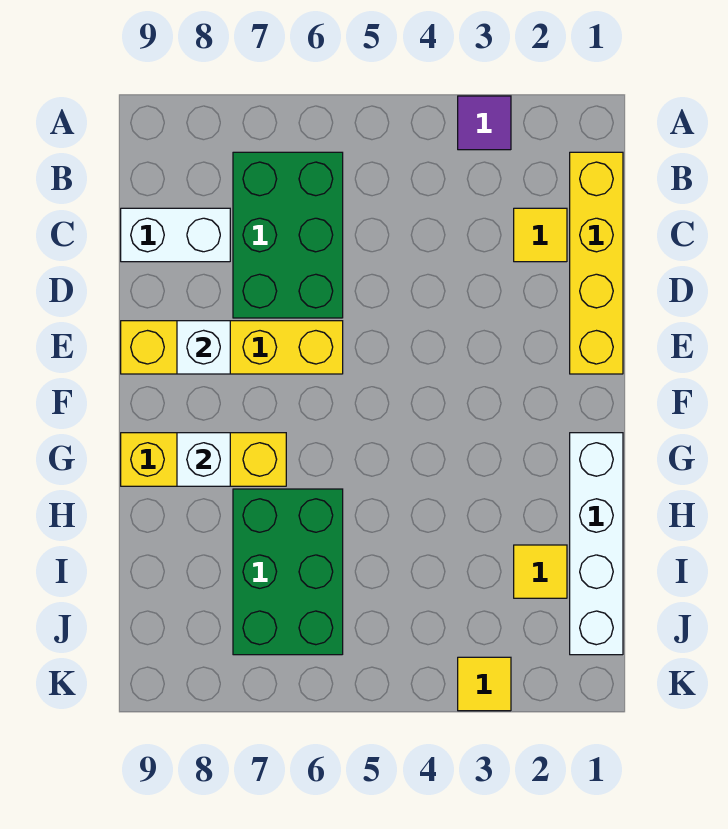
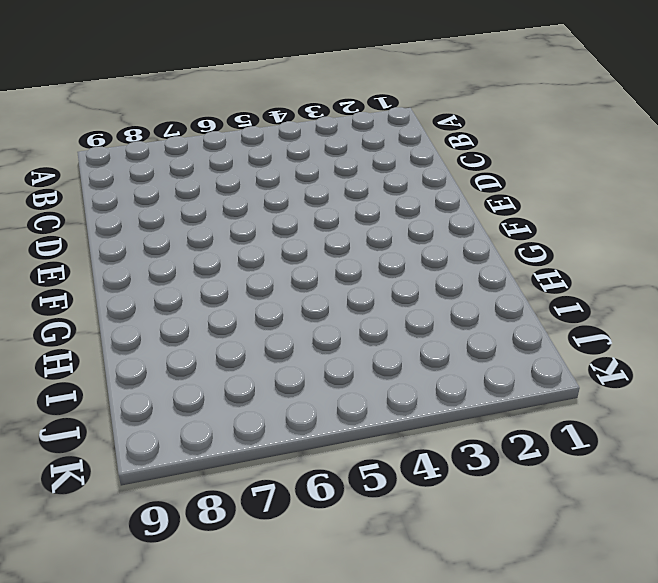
none -> purple tile A3 level 1
none -> yellow brick B1:E1 level 1
none -> green brick B6:D7 level 1

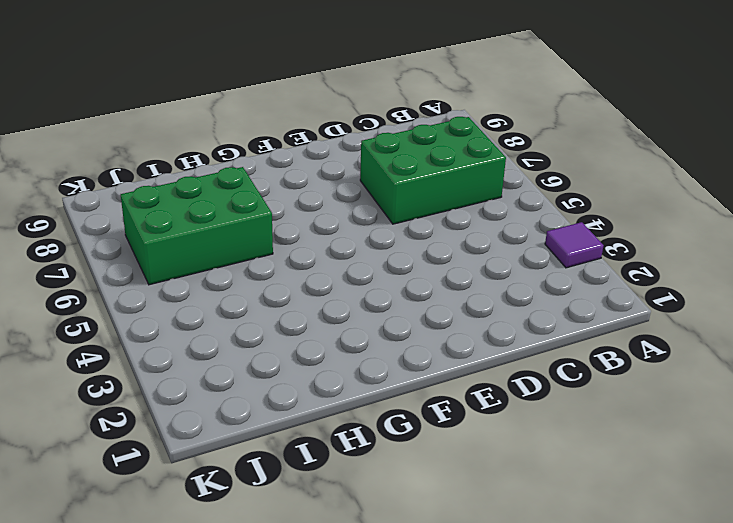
none -> yellow brick B1:E1 level 1
none -> yellow tile C2 level 1
none -> white brick C8:C9 level 1

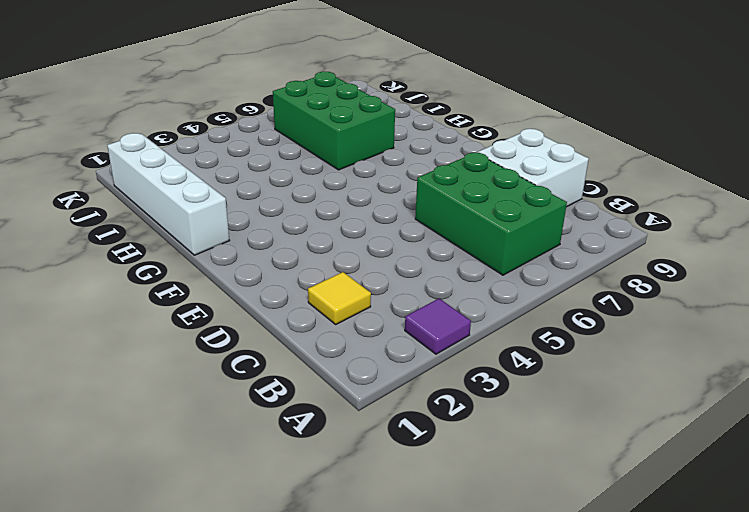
white brick C8:D9 level 1 -> white brick C8:C9 level 1
none -> yellow brick B1:E1 level 1
none -> yellow brick E6:E9 level 1
none -> yellow brick G7:G9 level 1

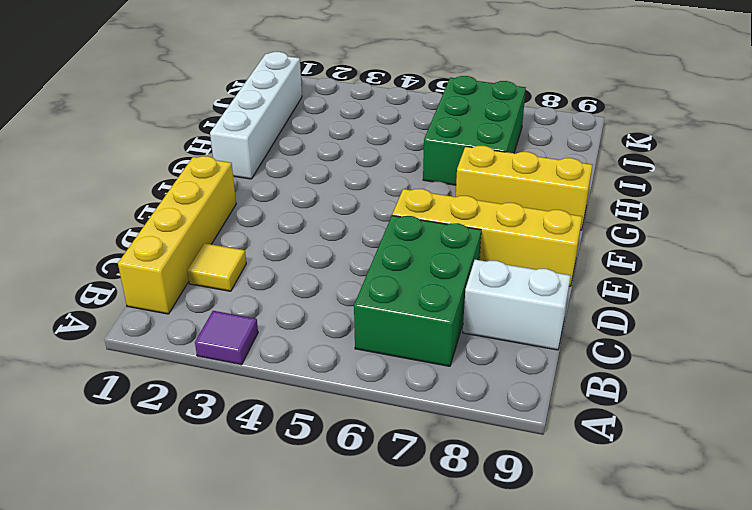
none -> yellow tile I2 level 1
none -> yellow tile K3 level 1
none -> white brick E8 level 2

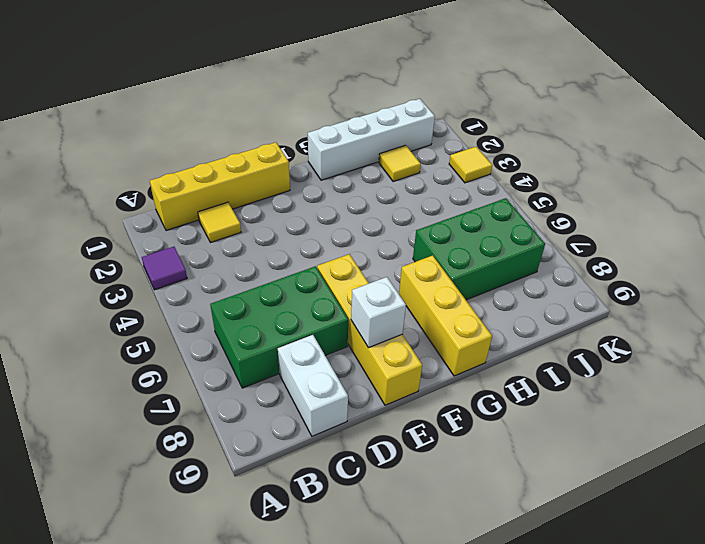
none -> white brick G8 level 2

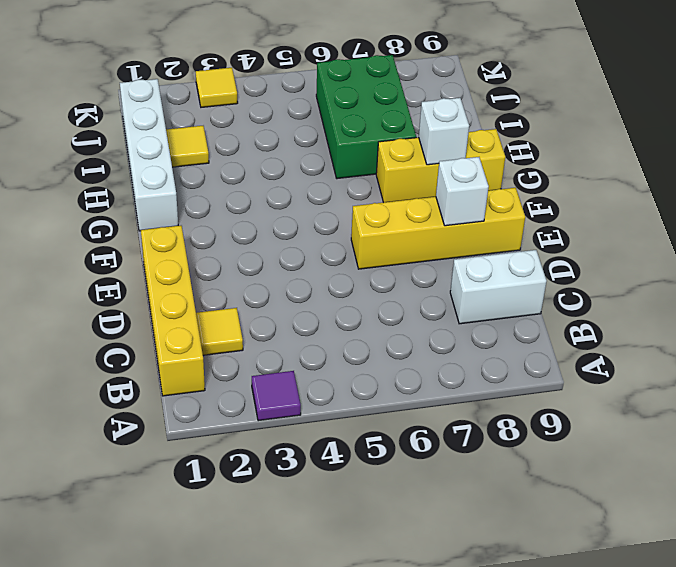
none -> green brick B6:D7 level 1

